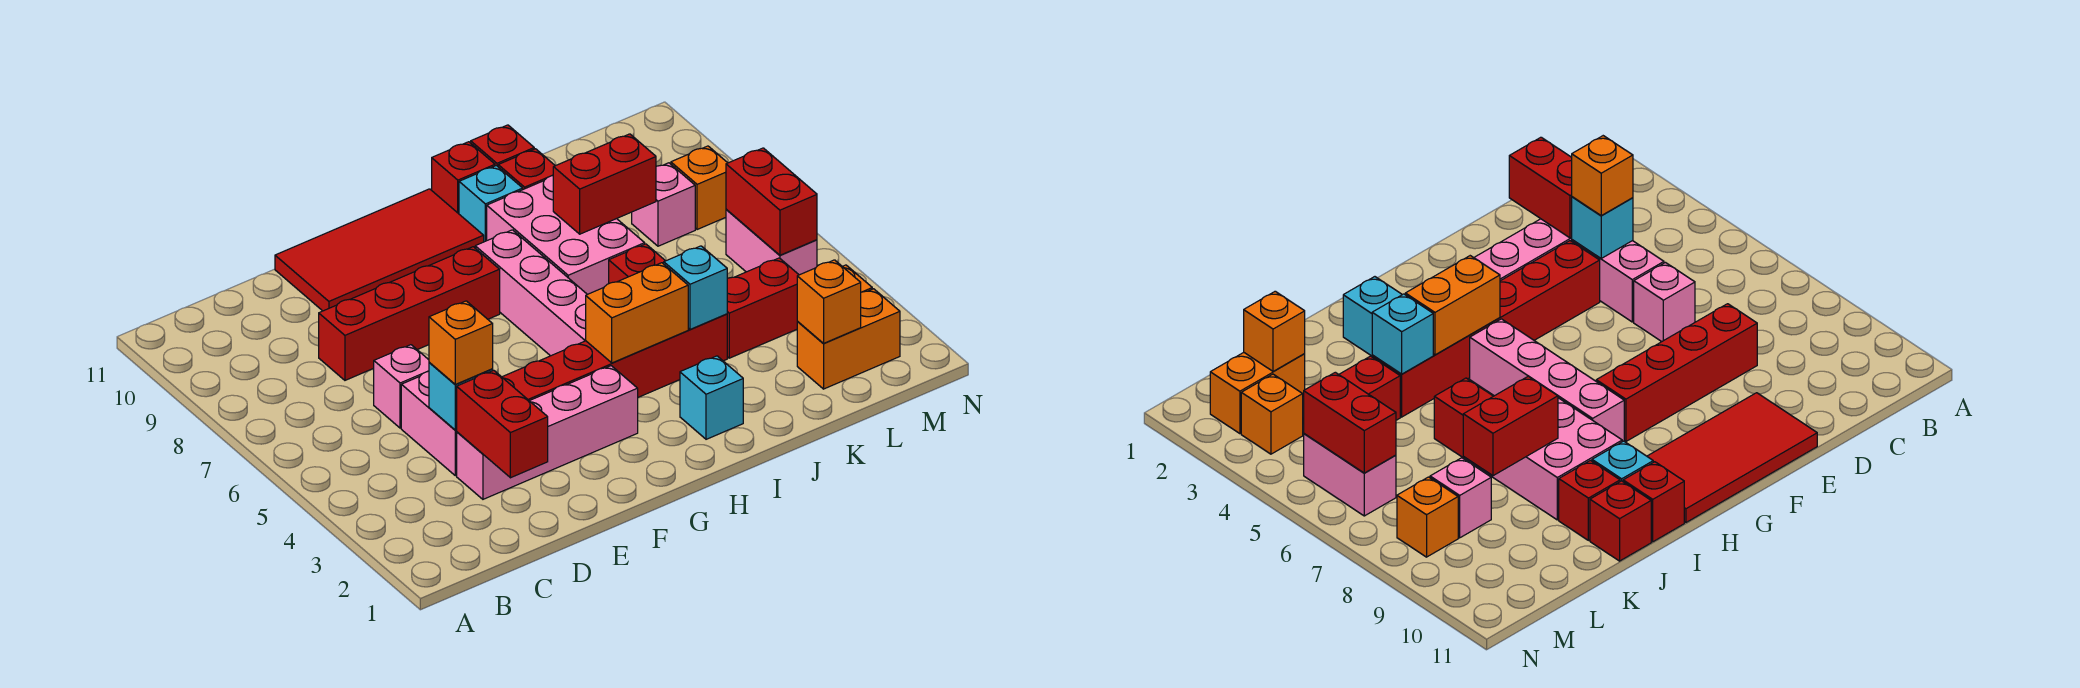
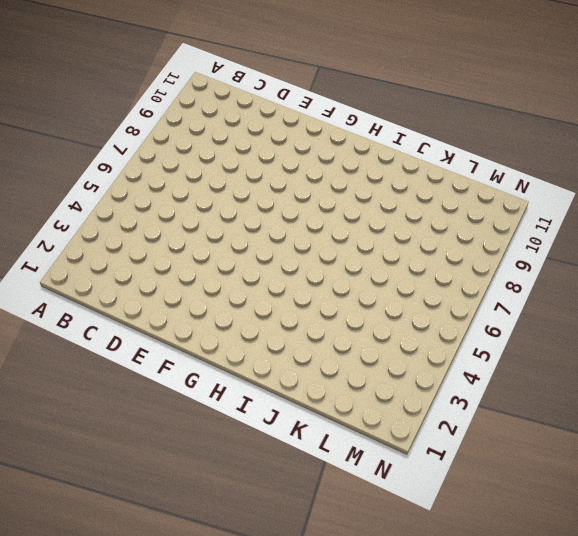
none -> pink brick D3:G3 level 1
none -> pink brick D4:D5 level 1
none -> pink brick D6 level 1

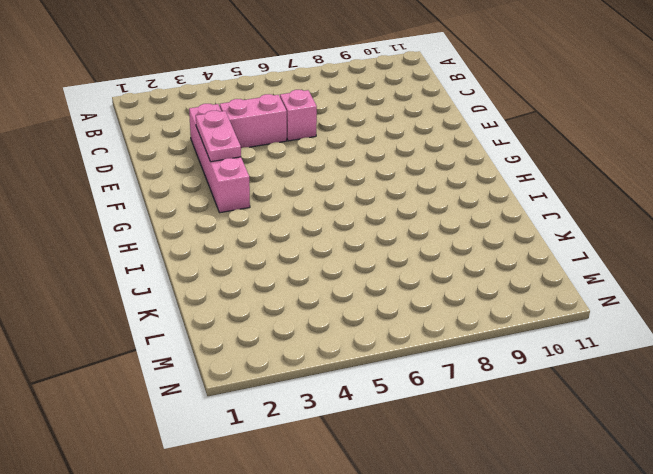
pink plate E3:F3 level 2 -> none
none -> red brick D8:G8 level 1
none -> red brick E4:J4 level 1
none -> red tile E10:H11 level 1

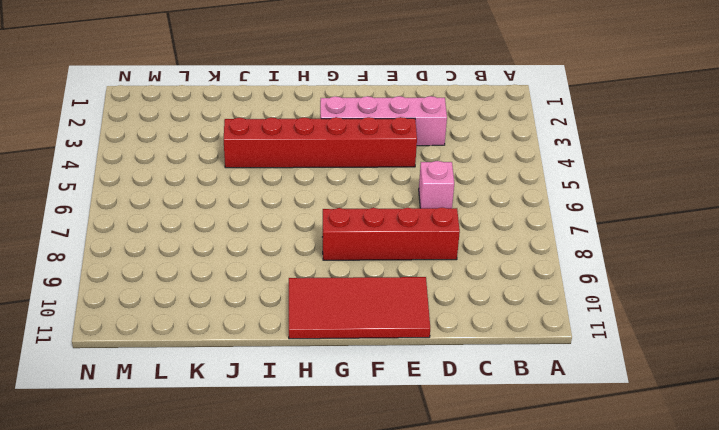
none -> pink brick D4:D5 level 1
none -> pink brick H5:H8 level 1
none -> cyan brick I2 level 1

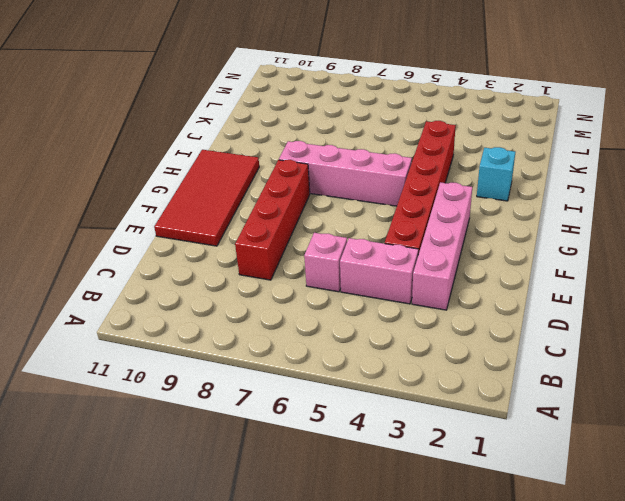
none -> pink brick I7:J9 level 1
none -> cyan brick I10 level 1
none -> red brick I11 level 1

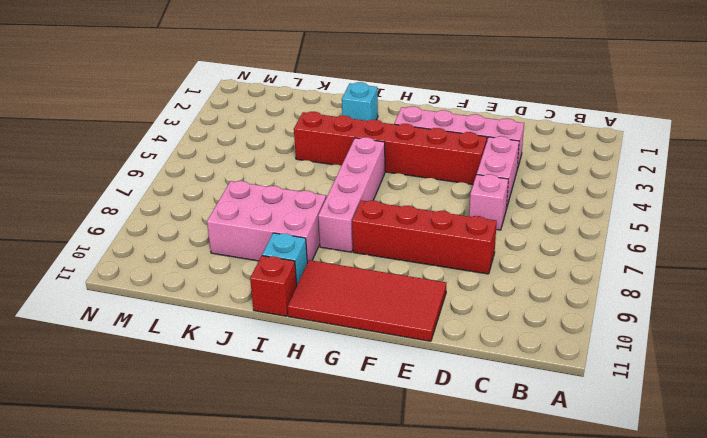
pink brick I8:K9 level 1 -> pink brick I7:J9 level 1
none -> red brick J6 level 1
none -> red brick J10 level 1
none -> red brick J11 level 1

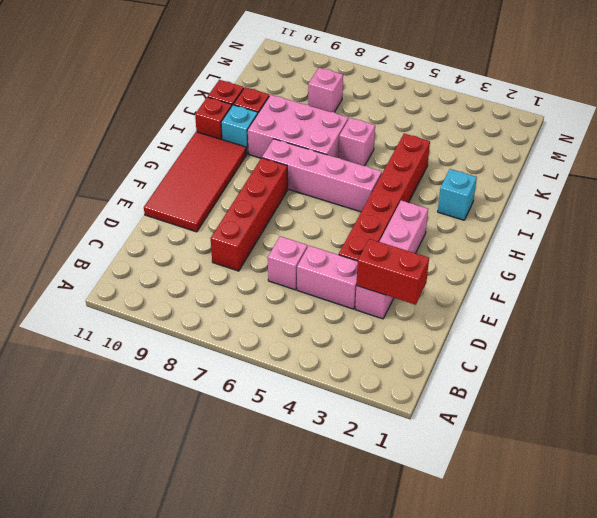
pink brick J6 level 1 -> red brick J6 level 1
none -> red brick K4:L4 level 1
none -> orange brick L2:M2 level 1
none -> orange brick M3 level 1

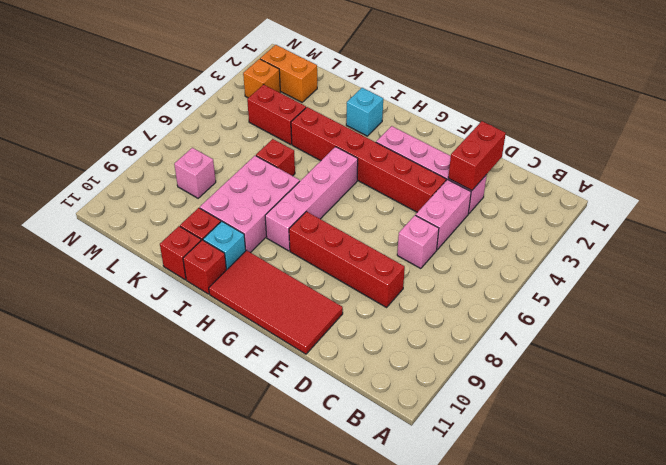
none -> pink brick M5:M6 level 1
none -> orange brick M8 level 1
none -> cyan brick D4 level 2

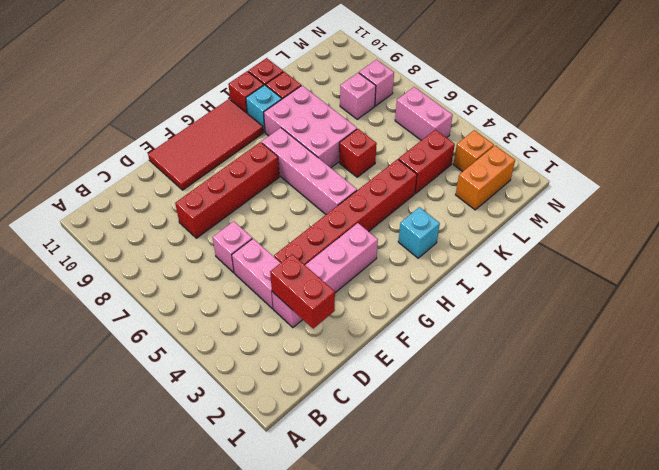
pink brick M8 level 1 -> orange brick M8 level 1
none -> cyan brick D4 level 2
none -> orange brick H4:I4 level 2
none -> cyan brick J4 level 2

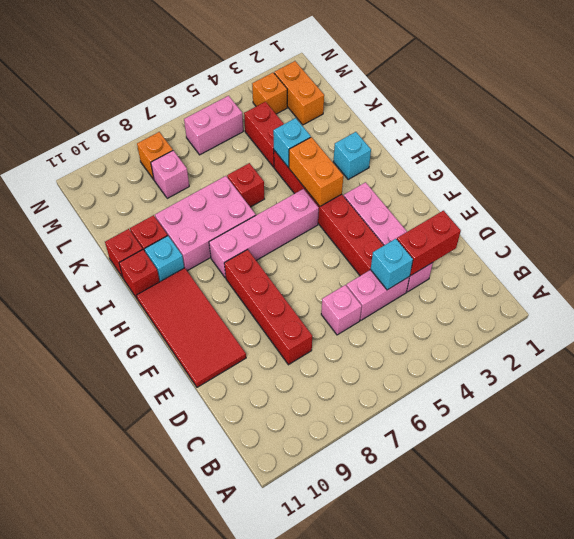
none -> red brick J8:K8 level 2
none -> orange brick L2 level 2
none -> red brick M5:M6 level 2

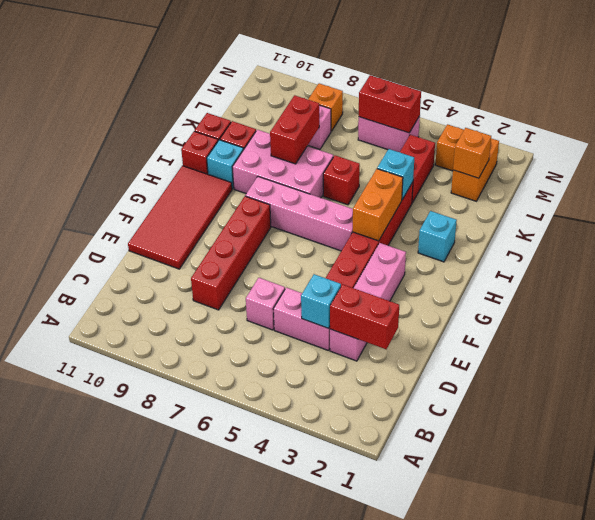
none -> orange brick D4 level 3

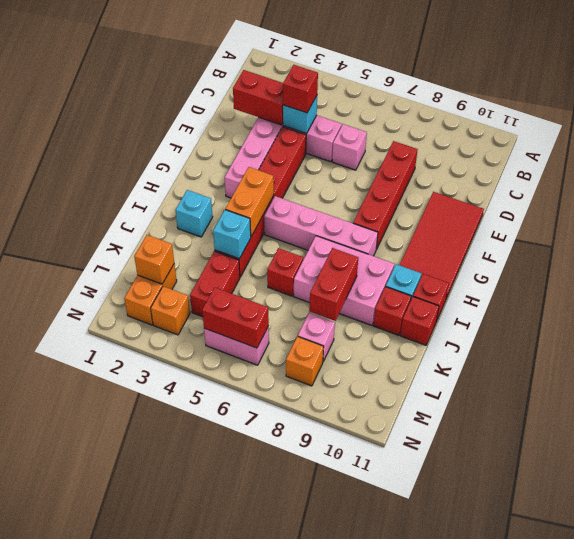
red brick D4 level 3 -> orange brick D4 level 3

